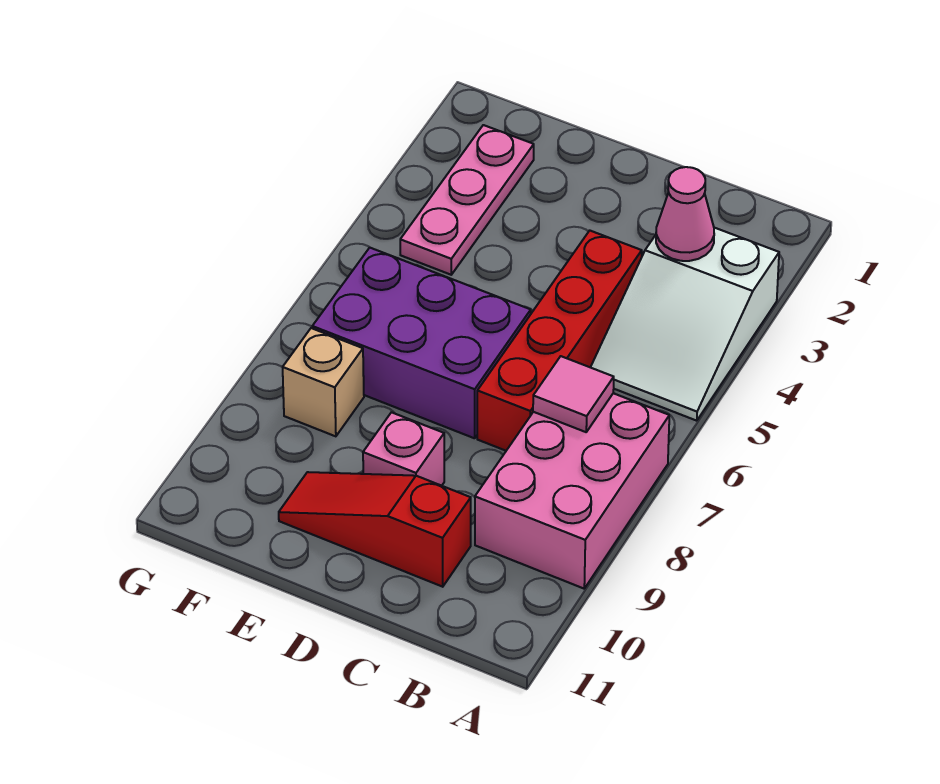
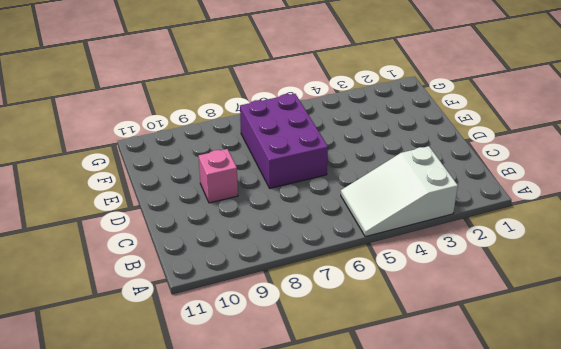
none -> pink brick A7:B9 level 1
none -> red brick C4:C7 level 1

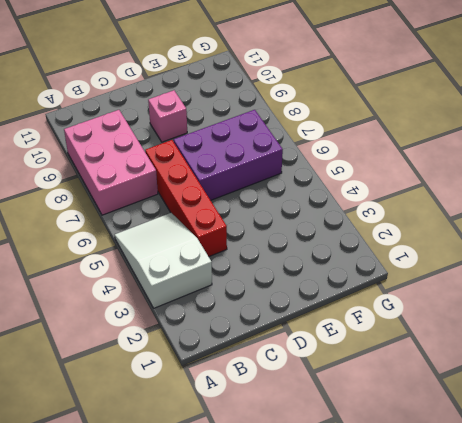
none -> red slope C10:E10 level 1 top C
none -> pink plate F2:F4 level 1

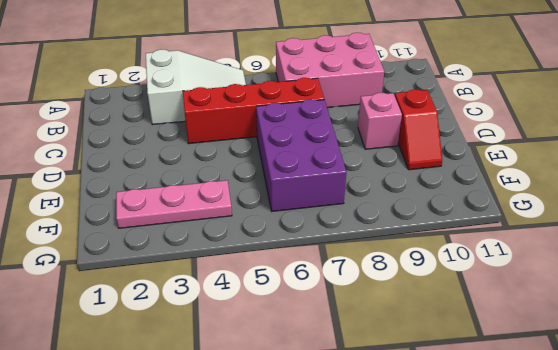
red slope D10:E10 level 1 top D -> red slope C10:E10 level 1 top C
none -> tan brick F8 level 1
none -> pink cone B3 level 2

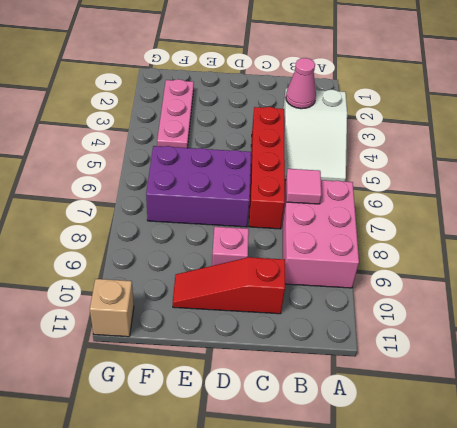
tan brick G11 level 1 -> tan brick F8 level 1

